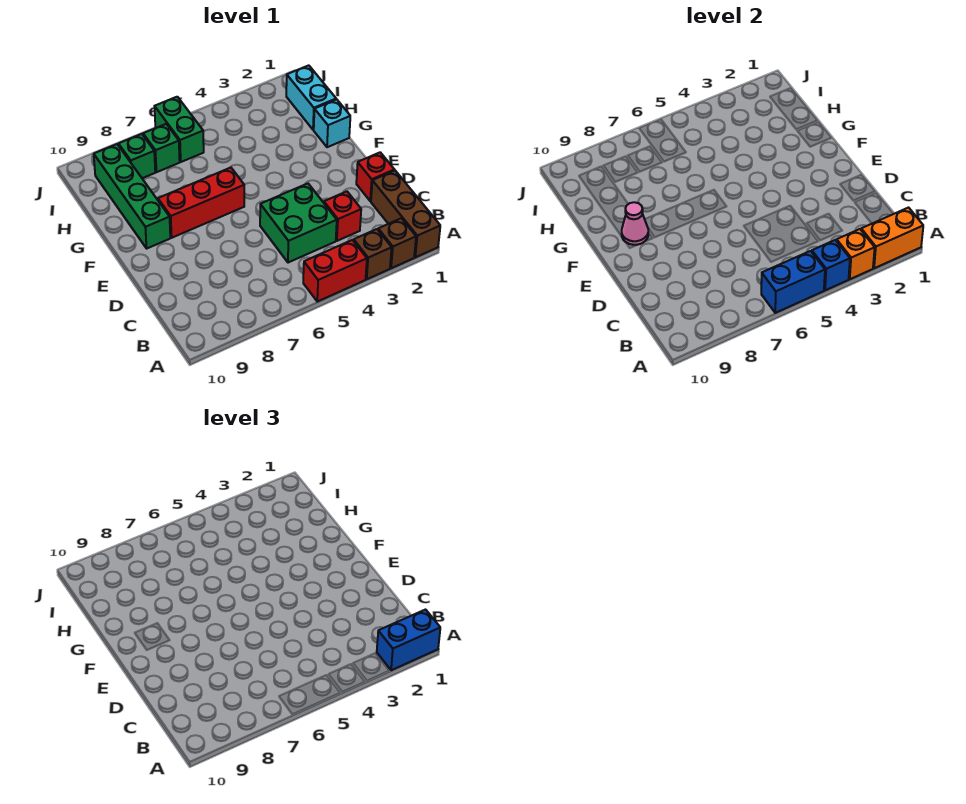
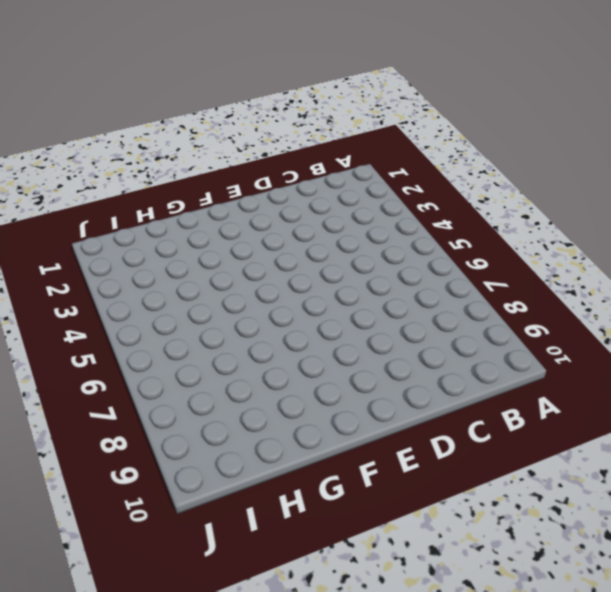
none -> brown brick A1:C1 level 1
none -> brown brick A2 level 1
none -> brown brick A3 level 1

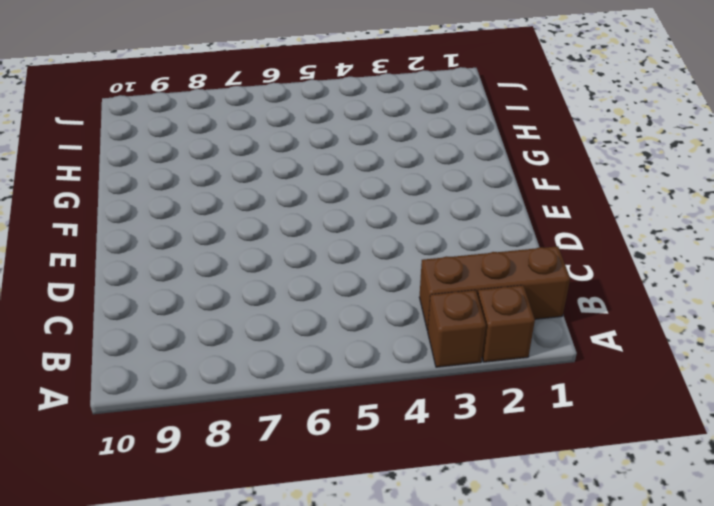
brown brick B1:B3 level 1 -> brown brick A1:C1 level 1
none -> red brick A4:A5 level 1
none -> red brick C3 level 1
none -> green brick C4:D5 level 1

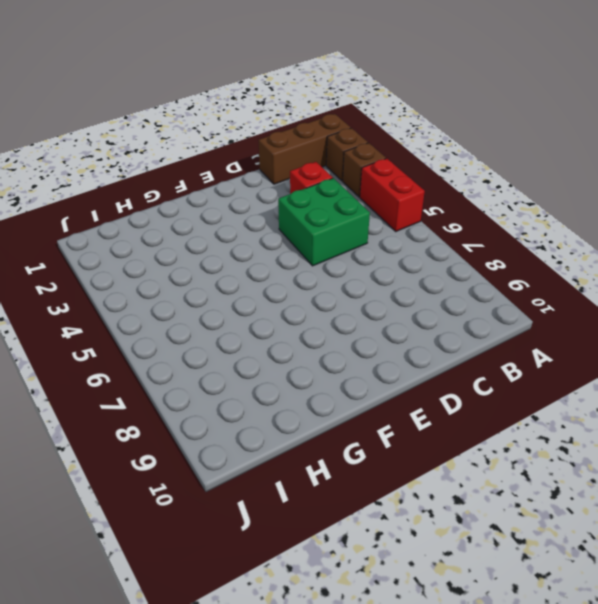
none -> red brick D1 level 1
none -> red brick F6:F8 level 1
none -> green brick F9:I9 level 1

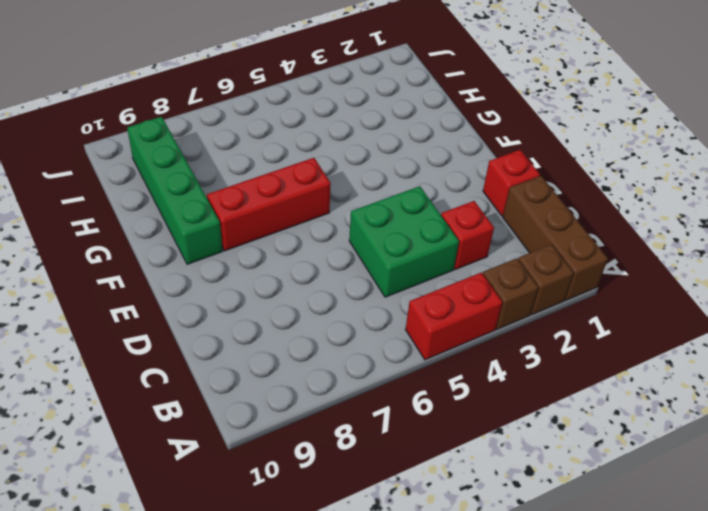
none -> cyan brick G1 level 1
none -> cyan brick H1:I1 level 1
none -> green brick I6:J6 level 1

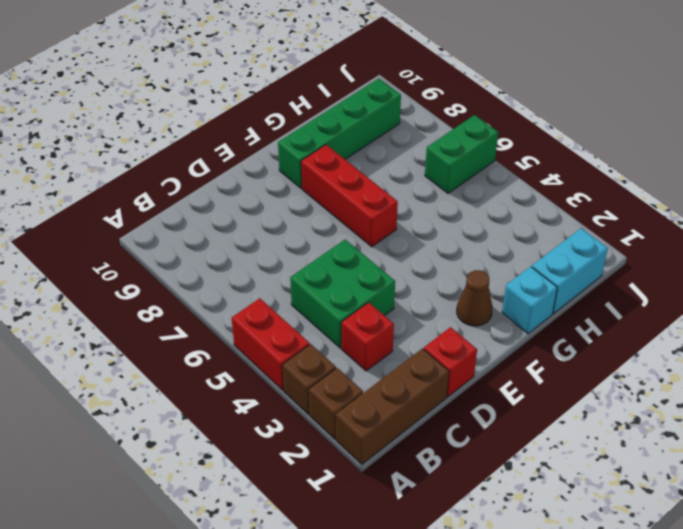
brown cone F2 level 1 -> none
none -> green brick I7 level 1
none -> green brick I8 level 1
none -> orange brick A1:A2 level 2

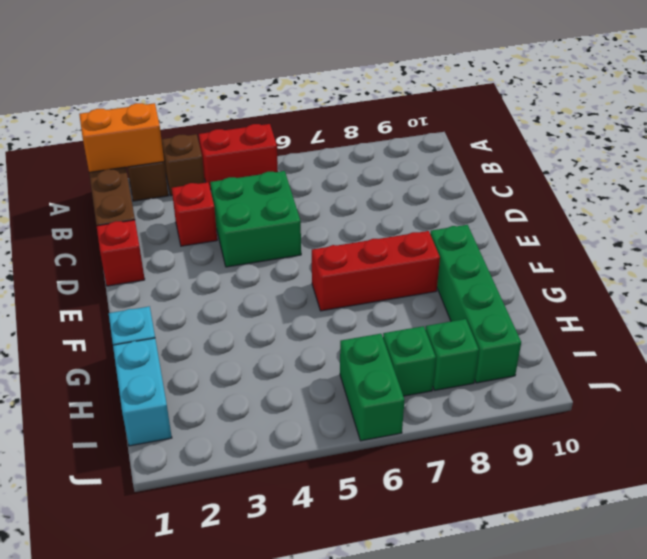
none -> orange brick A3 level 2
none -> blue brick A4 level 2
none -> blue brick A5:A6 level 2

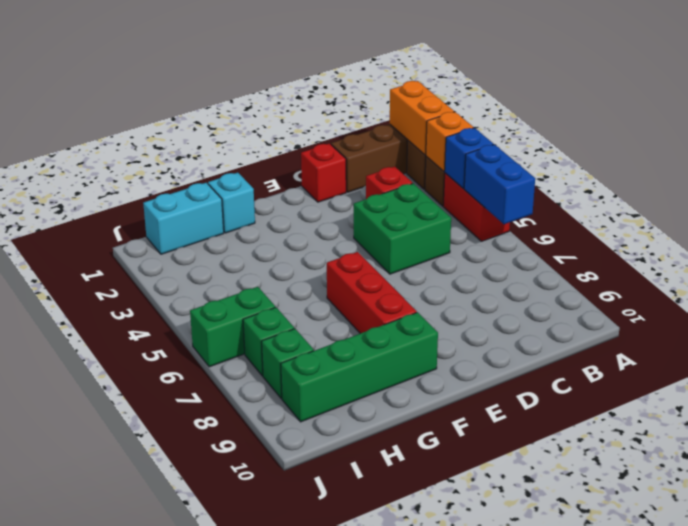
none -> pink cone F9 level 2
none -> blue brick A1:A2 level 3

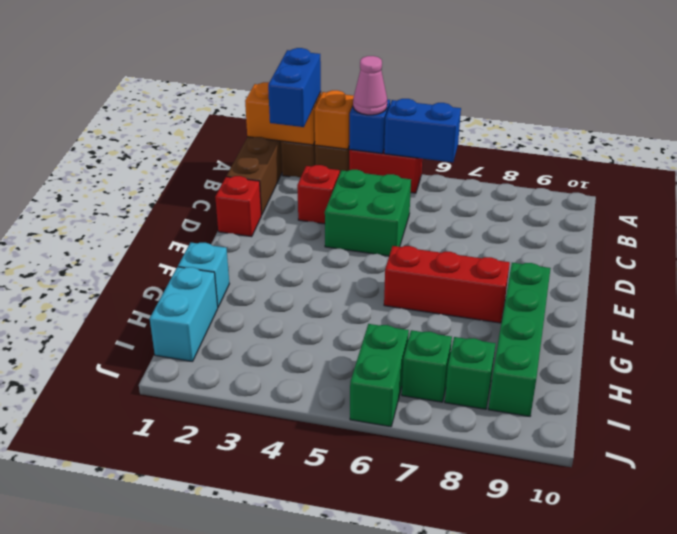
blue brick A2:B2 level 3 -> blue brick A1:A2 level 3
pink cone A4 level 3 -> pink cone F9 level 2

